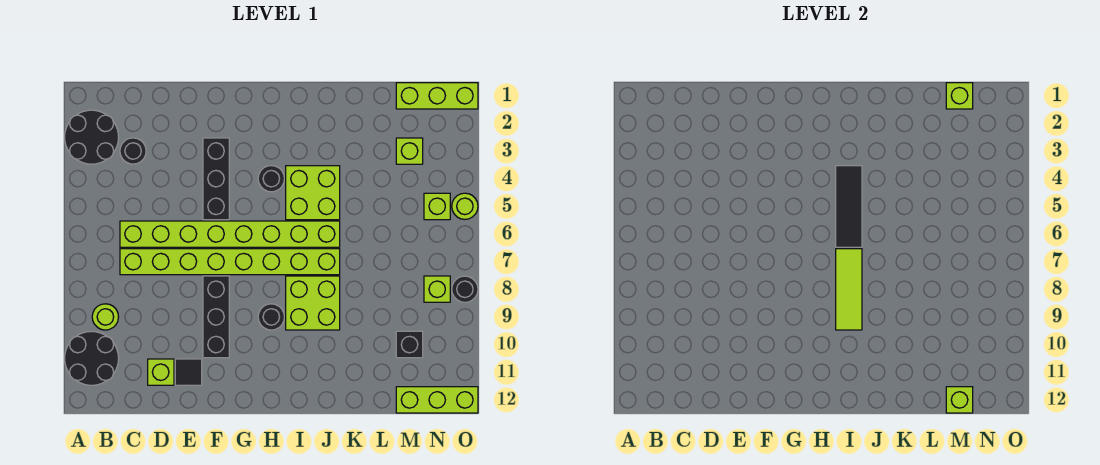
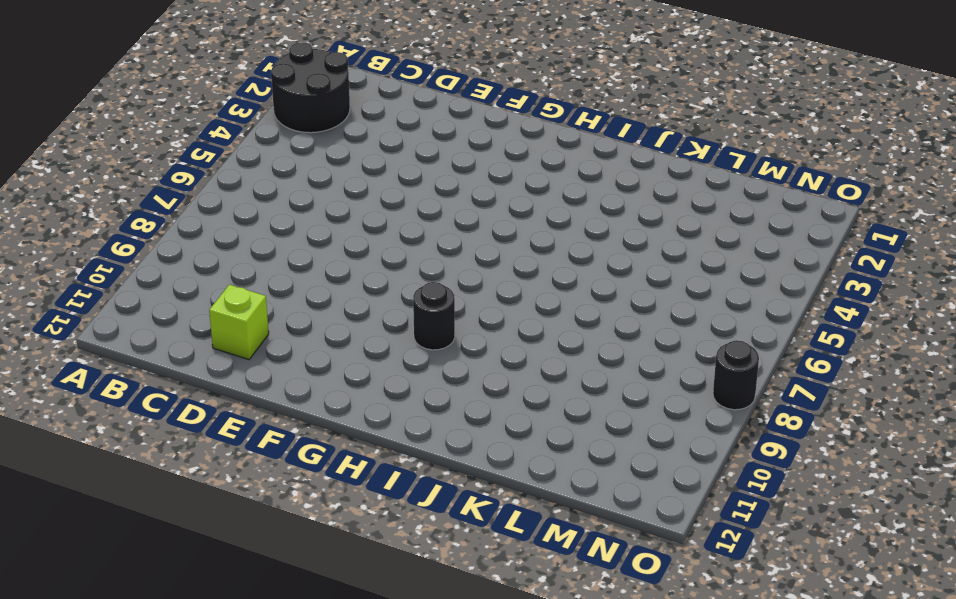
none -> black round brick A10:B11 level 1
none -> lime round brick B9 level 1
none -> black round brick C3 level 1

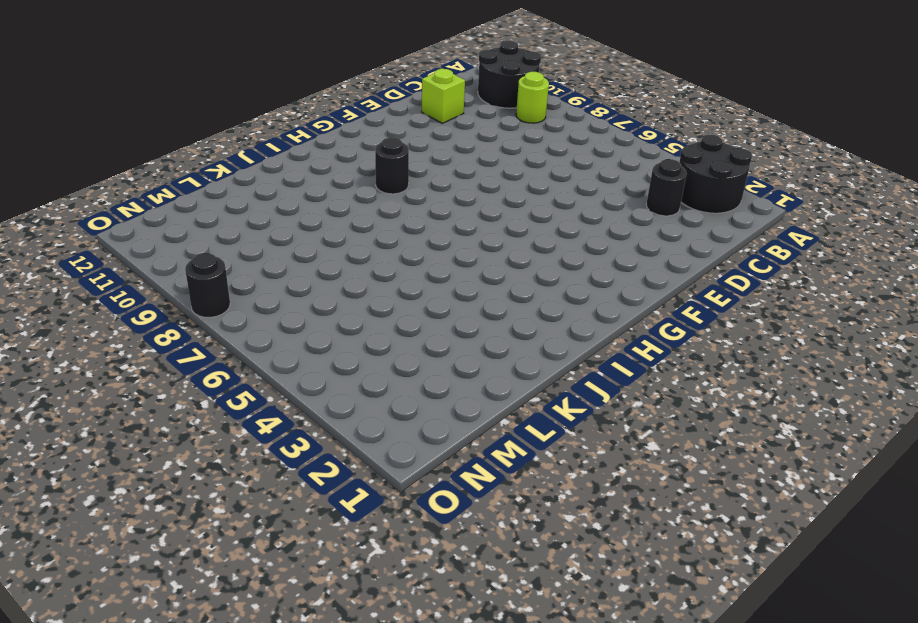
none -> lime brick C6:J6 level 1
none -> lime brick C7:J7 level 1
none -> black tile E11 level 1

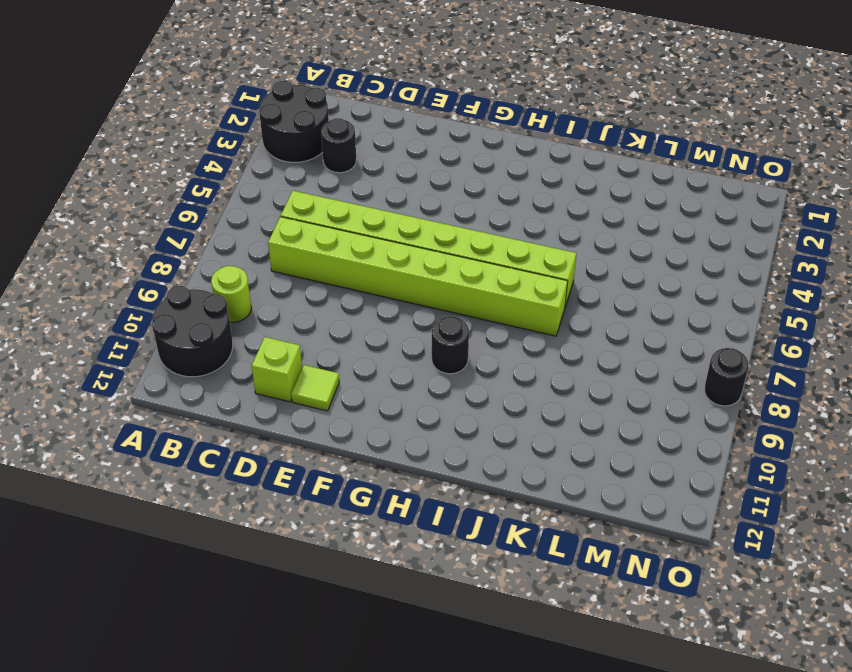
lime tile E11 level 1 -> black tile E11 level 1
none -> black brick F3:F5 level 1
none -> black brick F8:F10 level 1
none -> black round brick H4 level 1

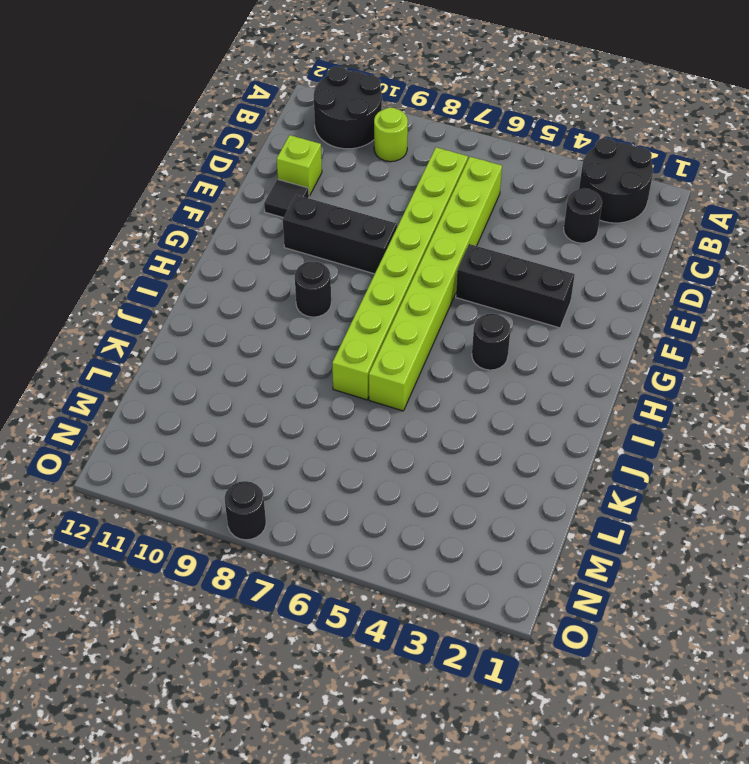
none -> lime brick I4:J5 level 1
none -> lime brick I8:J9 level 1
none -> lime brick M1:O1 level 1

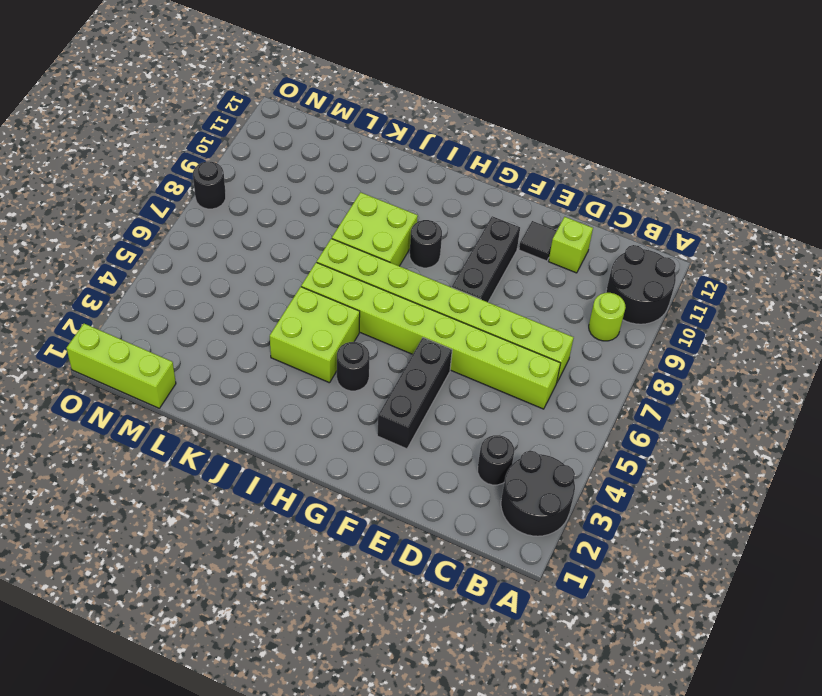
none -> lime brick M3 level 1
none -> black brick M10 level 1
none -> lime brick M12:O12 level 1

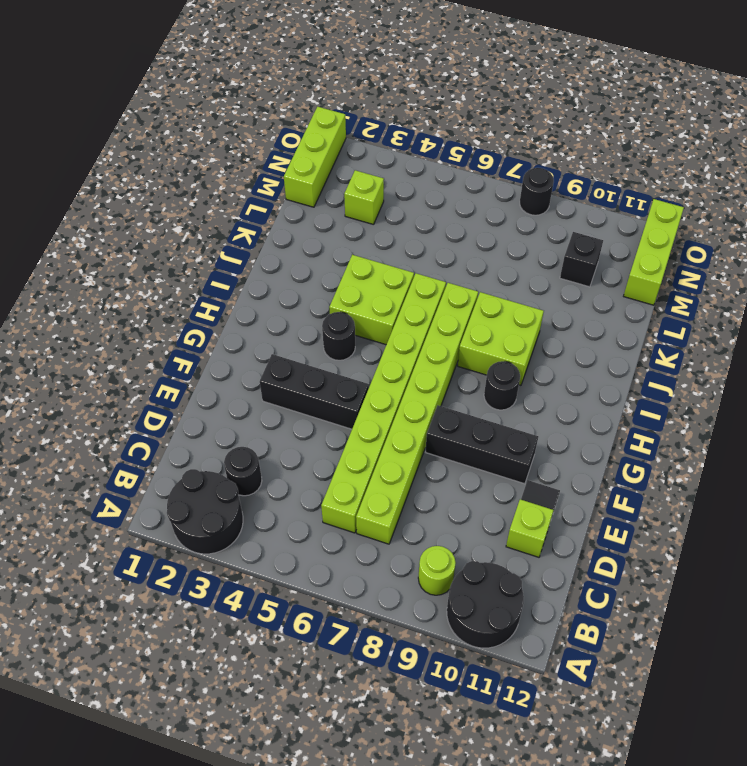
none -> lime brick N5 level 1
none -> lime brick N8 level 1
none -> lime round brick O5 level 1

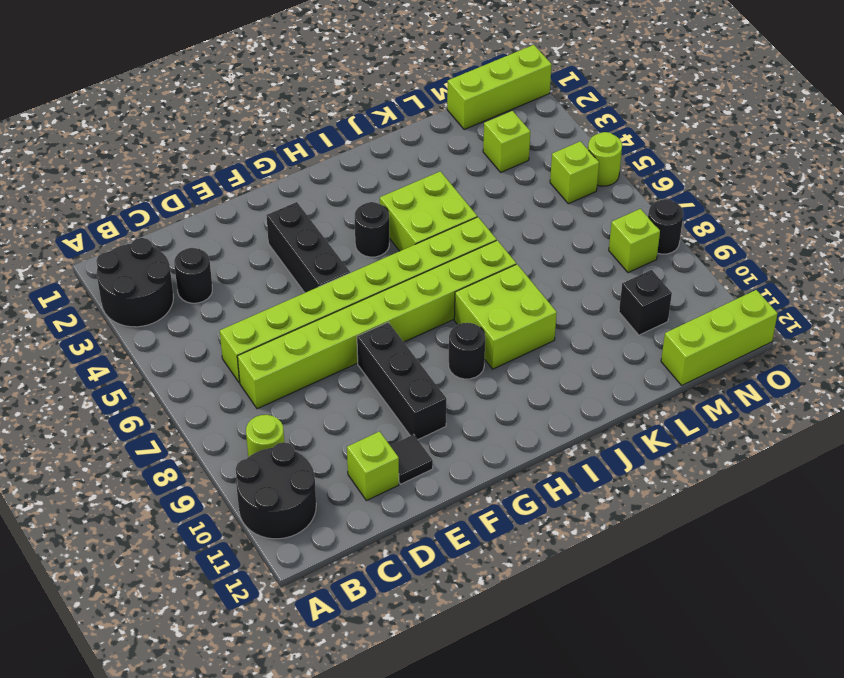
none -> black tile I4:I6 level 2
none -> lime tile I7:I9 level 2
none -> lime brick M1 level 2

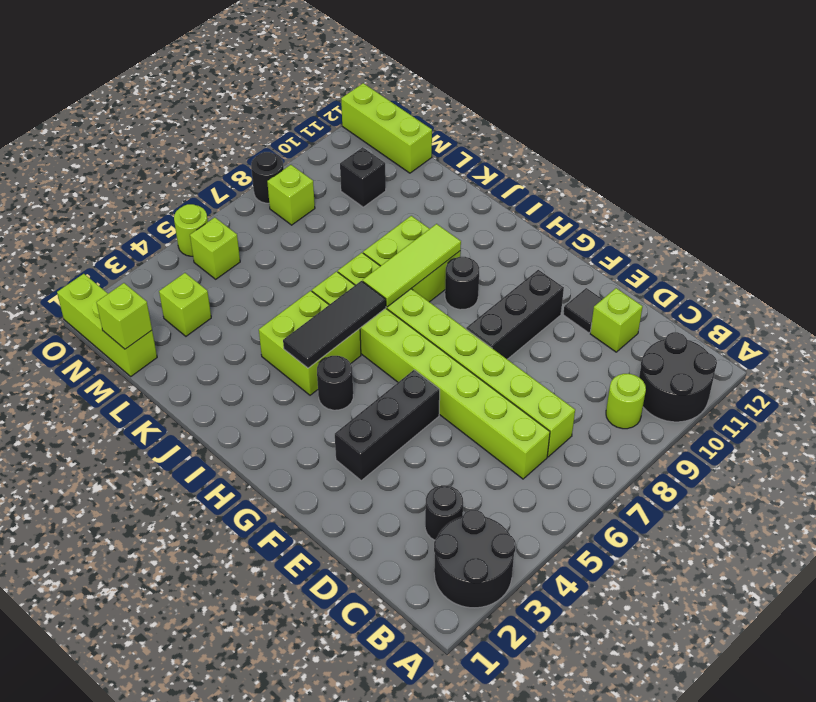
none -> lime brick M12 level 2

